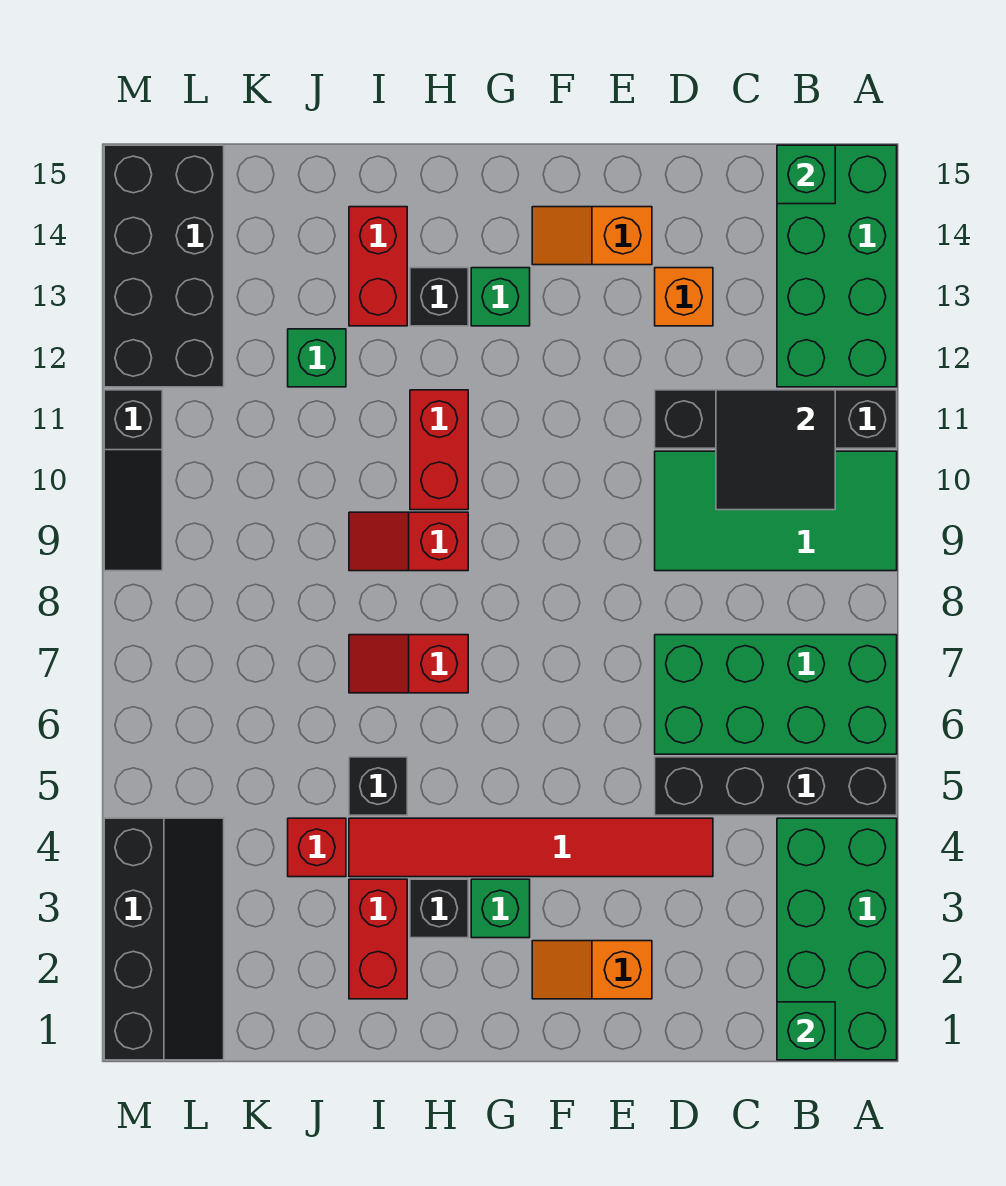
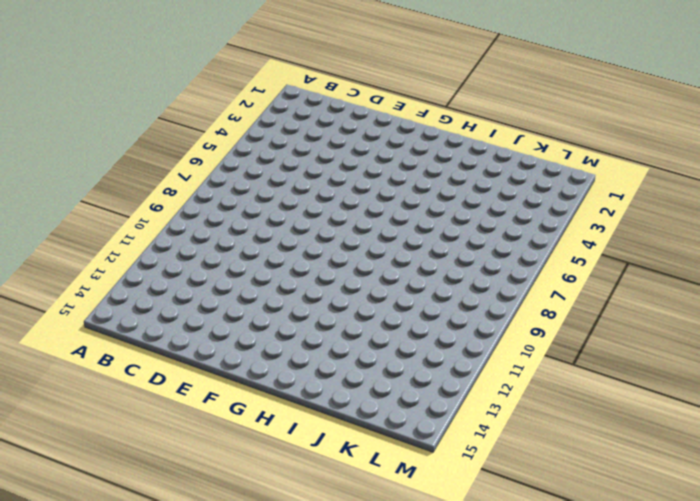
none -> green brick A1:B4 level 1
none -> black brick A5:D5 level 1
none -> green brick A6:D7 level 1

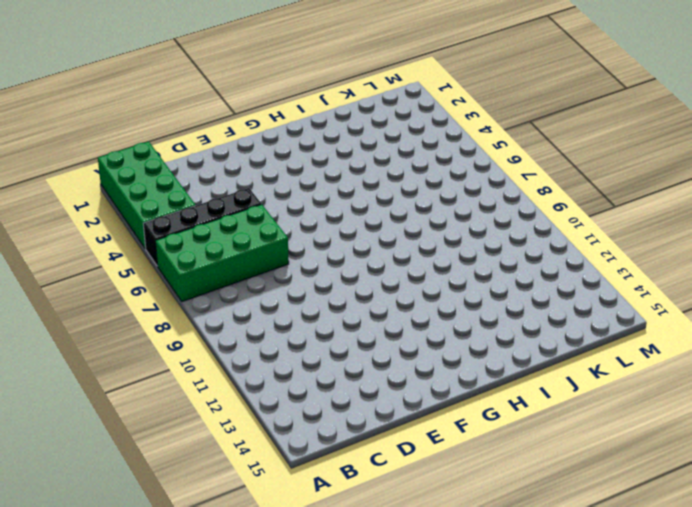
none -> green tile A9:D10 level 1
none -> black brick A11:D11 level 1
none -> green brick A12:B15 level 1

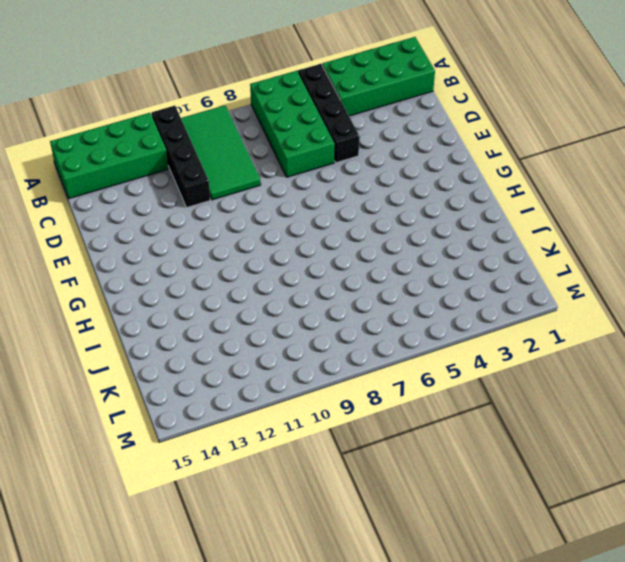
none -> red tile D4:I4 level 1
none -> orange brick D13 level 1
none -> orange slope E2:F2 level 1 top E

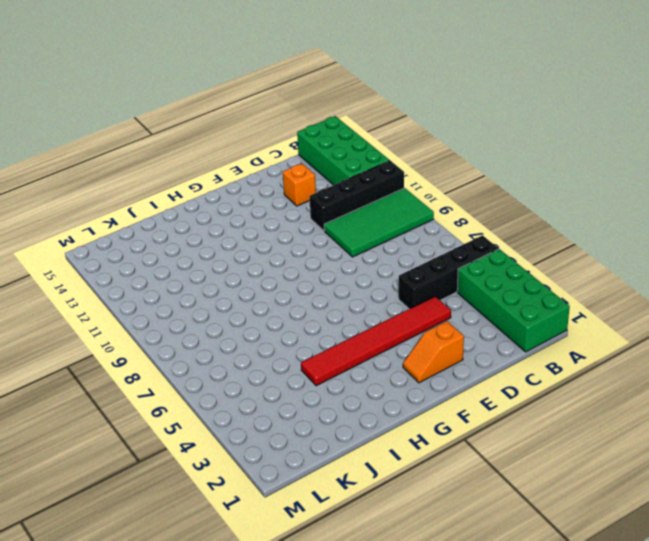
none -> green brick A6:D7 level 1
none -> orange slope E14:F14 level 1 top E
none -> green brick G3 level 1

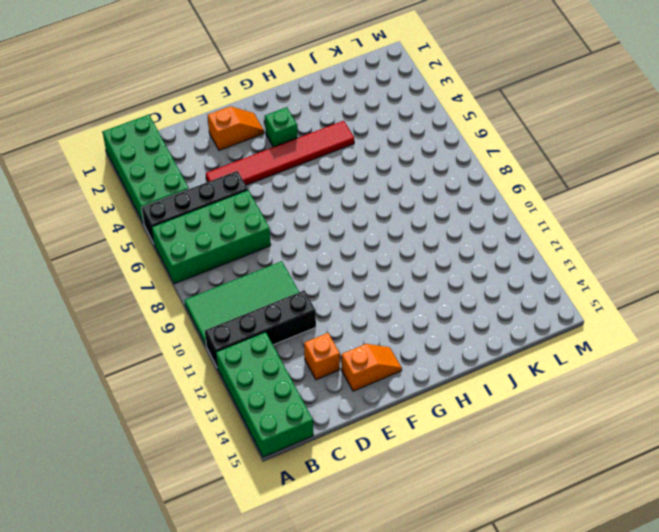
none -> green brick G13 level 1
none -> black brick H3 level 1
none -> red slope H7:I7 level 1 top H

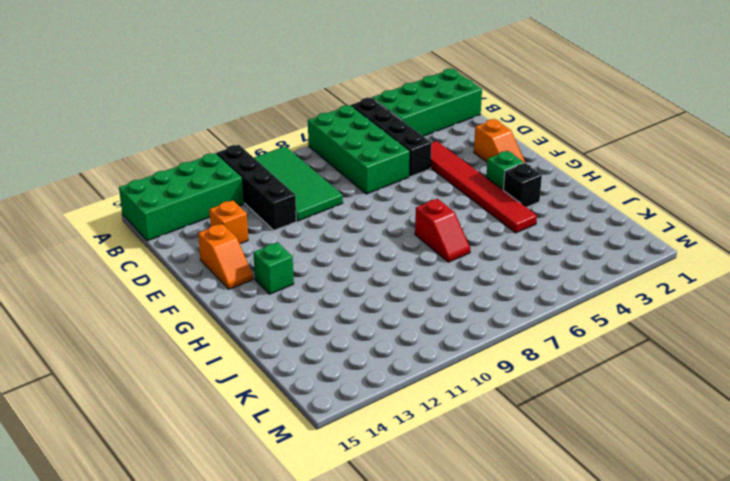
none -> red slope H9:I9 level 1 top H
none -> red brick H10:H11 level 1
none -> black brick H13 level 1

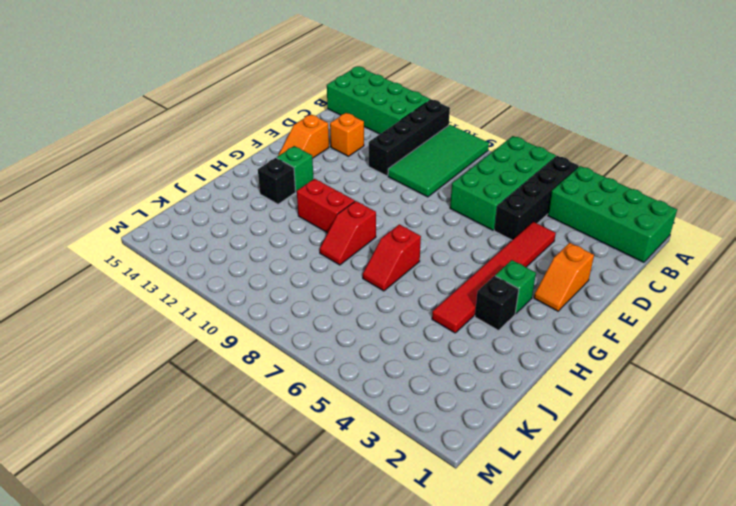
none -> red brick I2:I3 level 1
none -> black brick I5 level 1
none -> red brick I13:I14 level 1

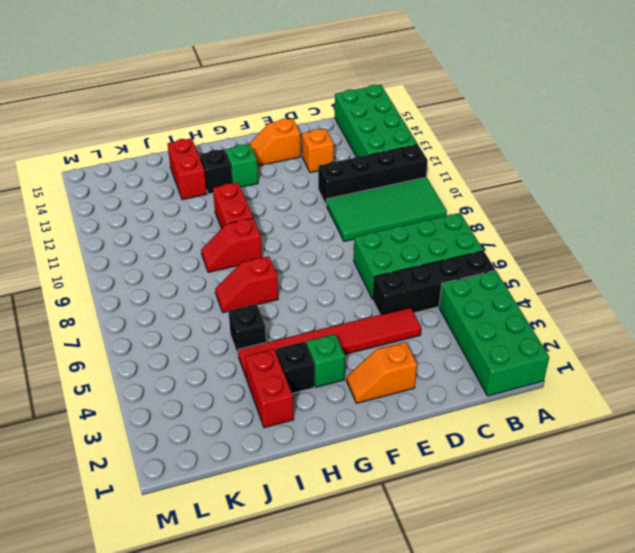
none -> red brick J4 level 1
none -> green brick J12 level 1
none -> black slope L1:M4 level 1 top M

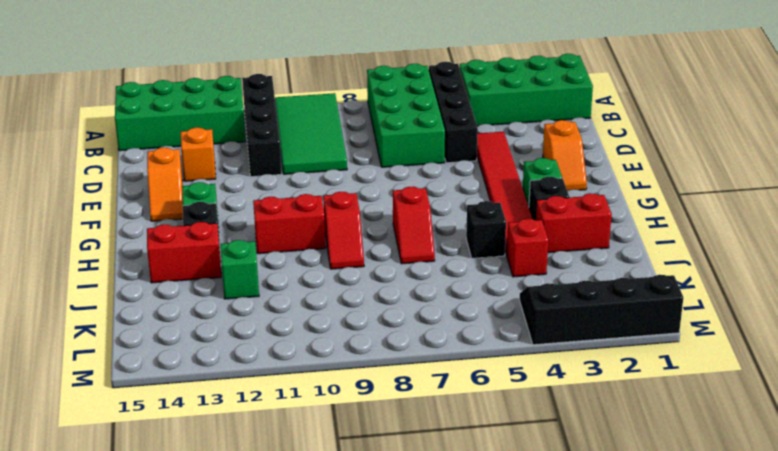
none -> black brick L12:M15 level 1
none -> black slope M9:M11 level 1 top 11
none -> green brick B1 level 2

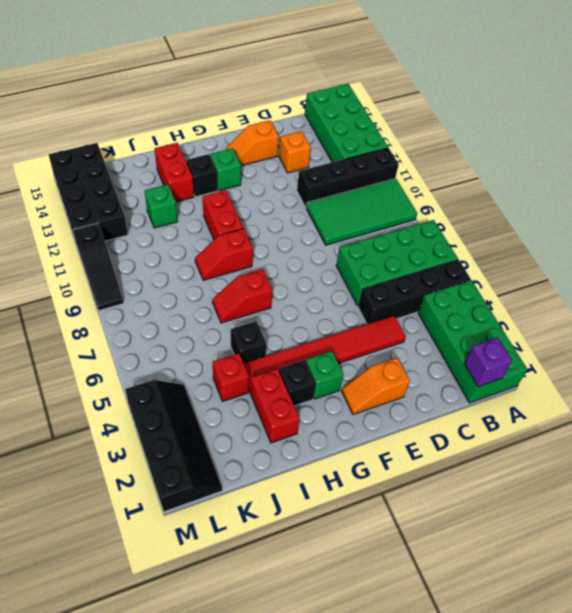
purple brick B1 level 2 -> green brick B1 level 2
none -> black tile B10:C11 level 2
none -> green brick B15 level 2

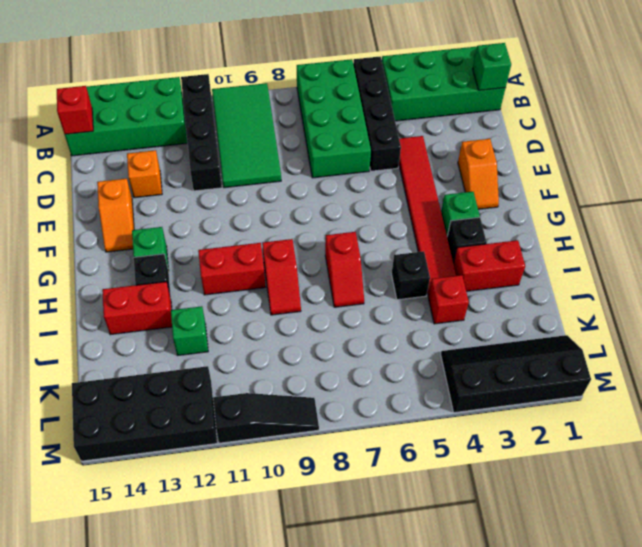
red brick B15 level 2 -> green brick B15 level 2
none -> black tile B10:C11 level 2

